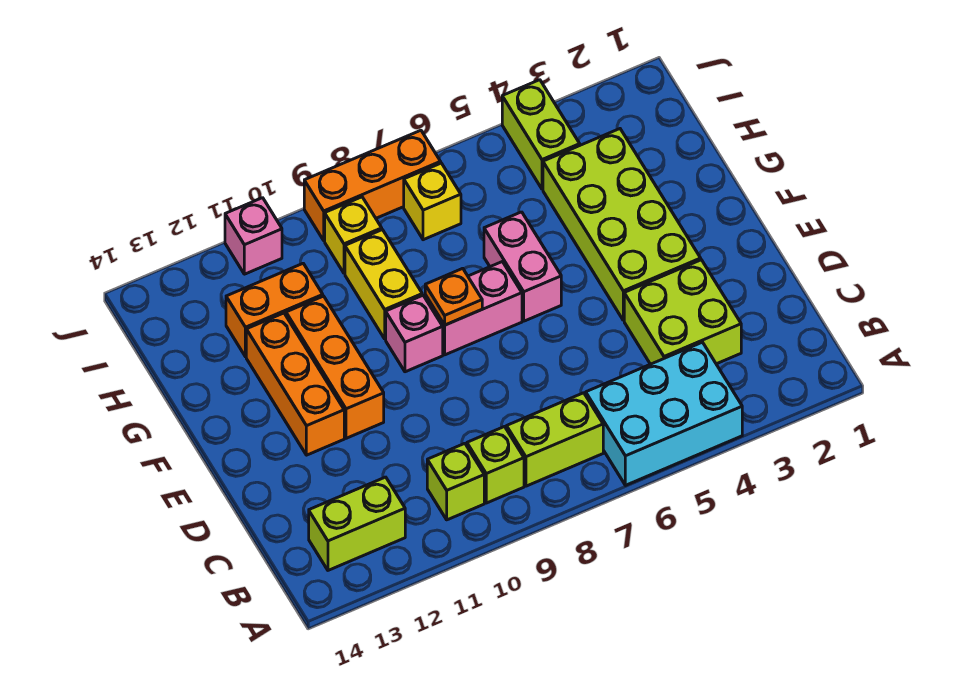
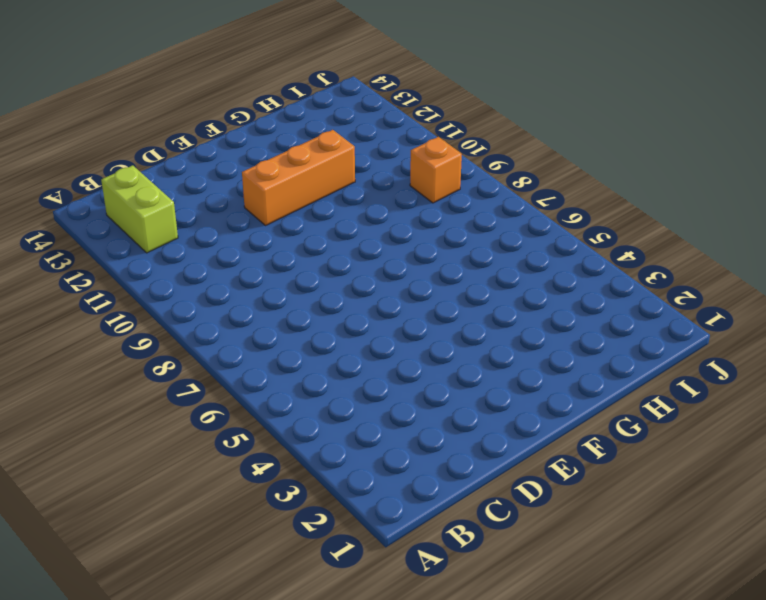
orange brick I9 level 1 -> yellow brick I9 level 1
none -> cyan brick A4:B6 level 1
none -> lime brick B7:B8 level 1
none -> lime brick B9 level 1

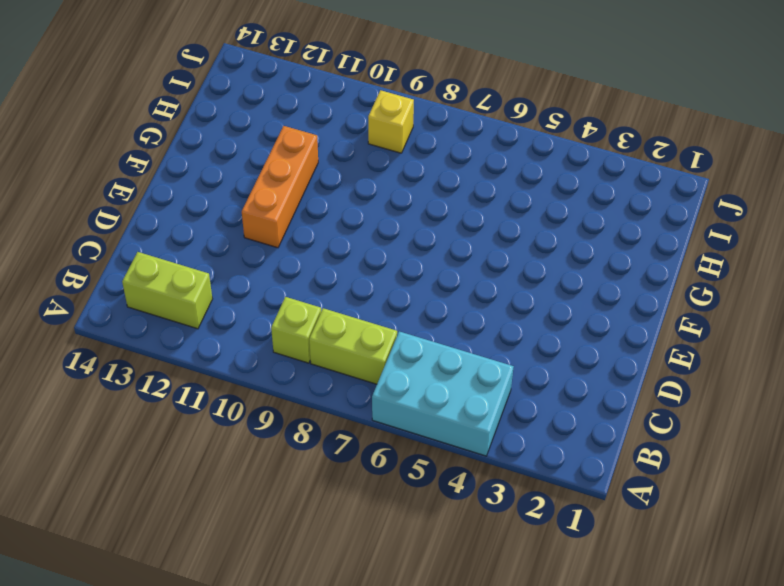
none -> lime brick B10 level 1
none -> lime brick C3:D4 level 1
none -> lime brick E3:H4 level 1

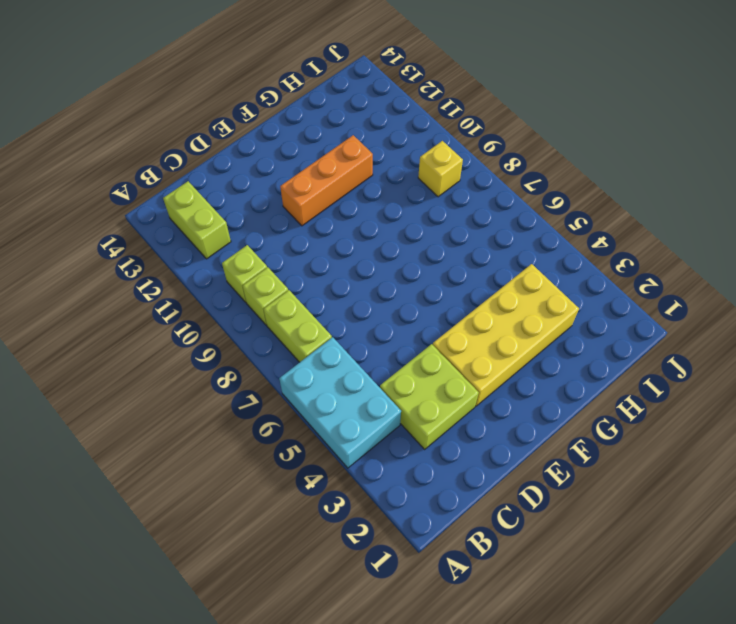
yellow brick E3:H4 level 1 -> lime brick E3:H4 level 1
none -> orange brick E12:G12 level 1
none -> pink brick F6:G6 level 1
none -> pink brick F7:F8 level 1

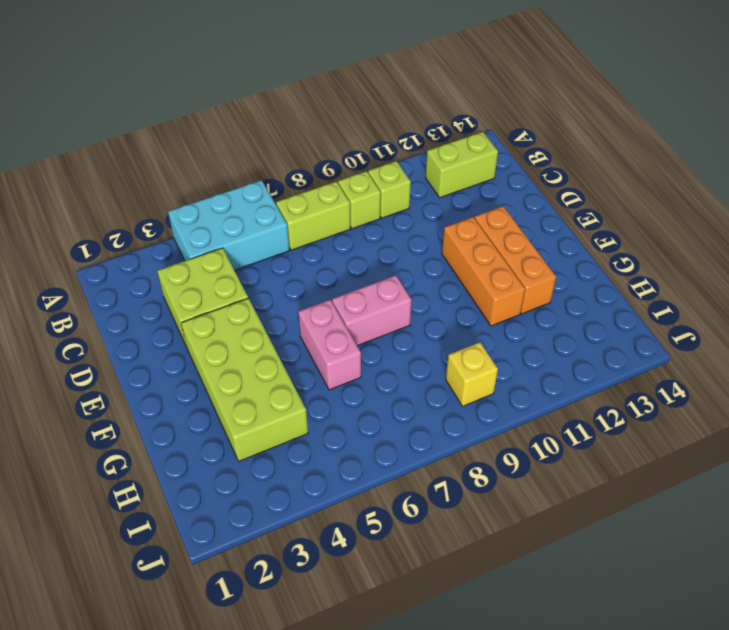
none -> pink brick F9 level 1
none -> yellow brick G9:H9 level 1
none -> orange brick H11:H12 level 1

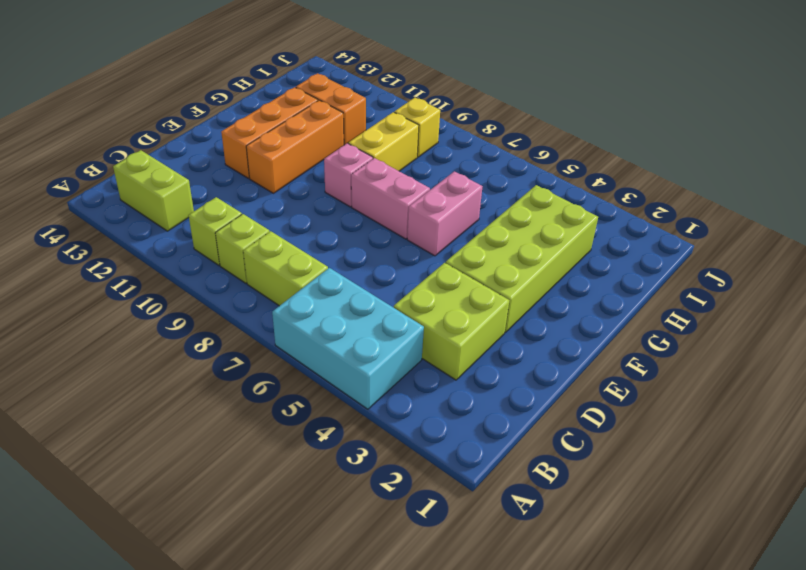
none -> lime brick I4:J4 level 1
none -> yellow brick I7 level 1
none -> orange brick J7:J9 level 1

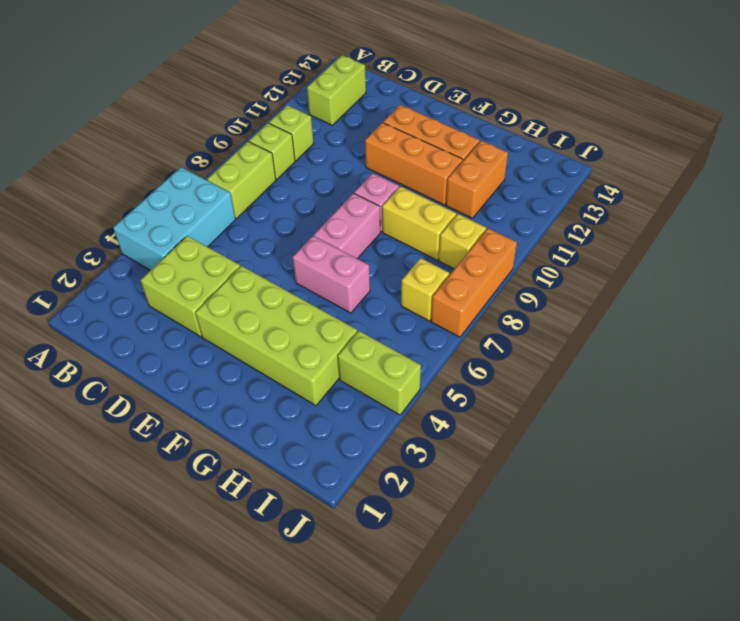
none -> pink brick J11 level 1
none -> orange plate F8 level 2

